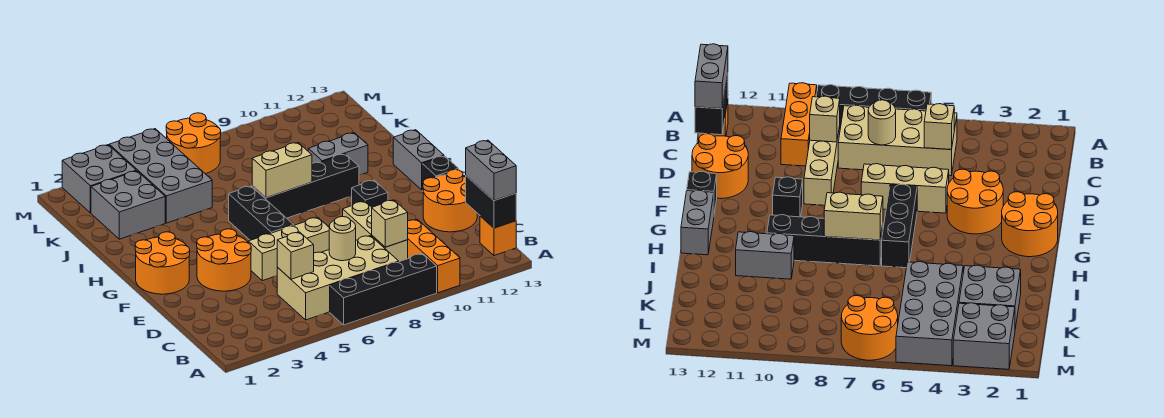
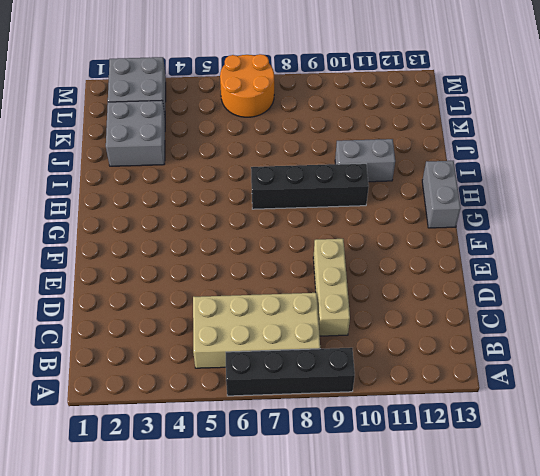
none -> orange brick A10:C10 level 1
none -> orange brick B13 level 1
none -> orange round brick D12:E13 level 1

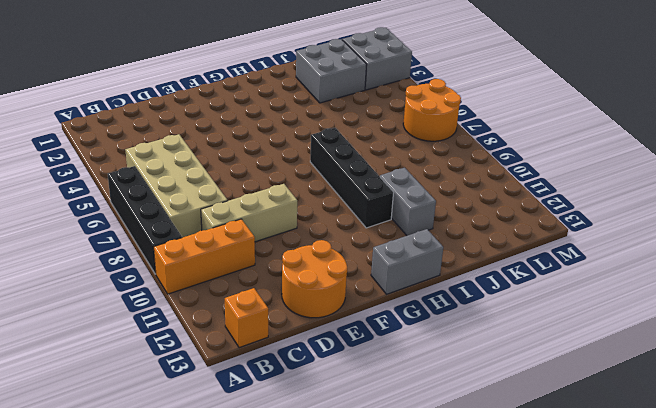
none -> orange round brick E3:F4 level 1
none -> tan brick E5:E7 level 1
none -> orange round brick F1:G2 level 1

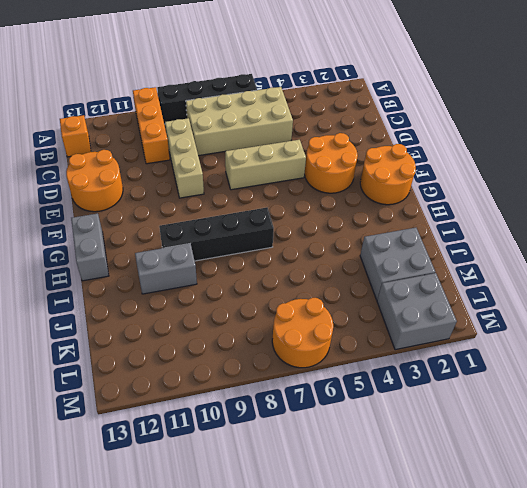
none -> black brick F6:H6 level 1
none -> black brick F10 level 1
none -> black brick F13 level 1

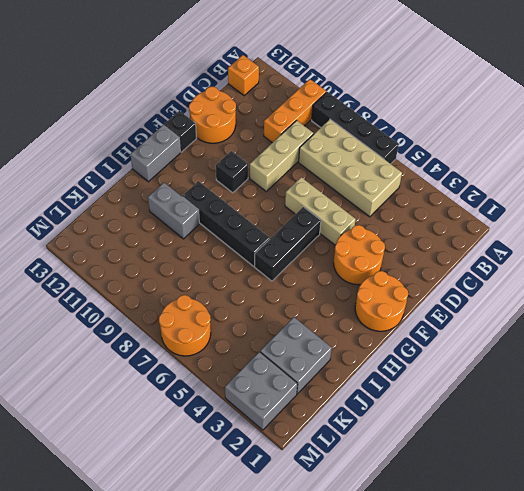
none -> grey brick J4:M5 level 1
none -> black brick B13:C13 level 2
none -> tan brick C5 level 2

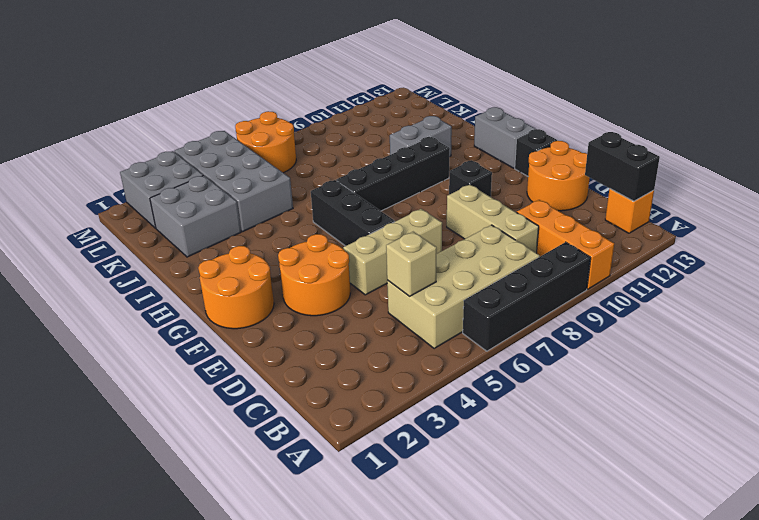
none -> tan round brick C7 level 2
none -> tan brick C9 level 2
none -> tan brick H7:H8 level 2

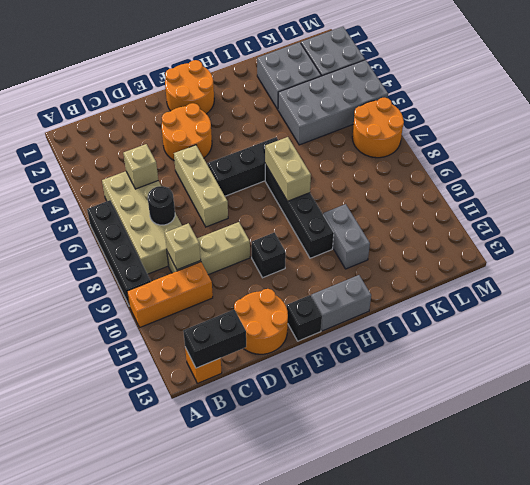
black round brick C7 level 2 -> tan round brick C7 level 2
none -> grey brick B13:C13 level 3

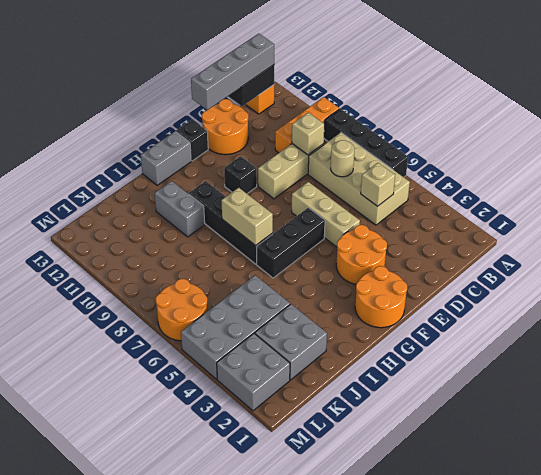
grey brick B13:E13 level 3 -> grey brick B13:C13 level 3

